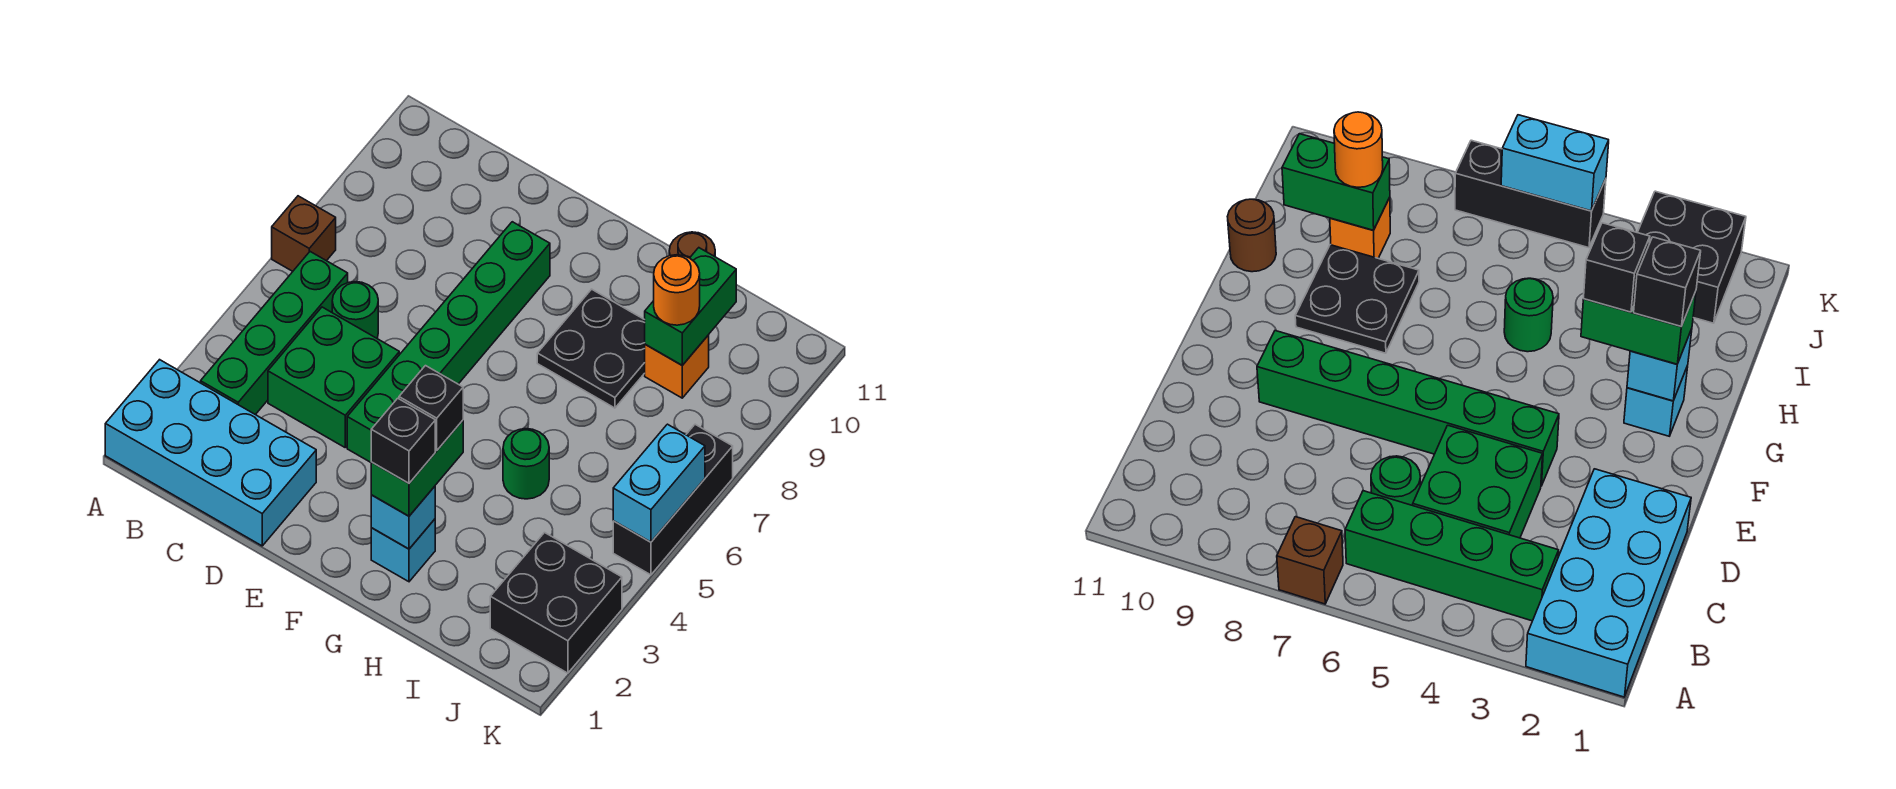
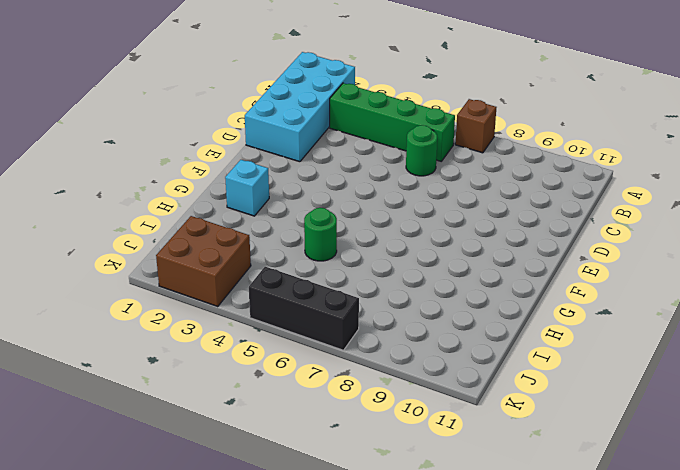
brown brick J2:K3 level 1 -> black brick J2:K3 level 1
none -> green brick C4:D5 level 1
none -> green brick E4:E9 level 1
none -> black plate G8:H9 level 1

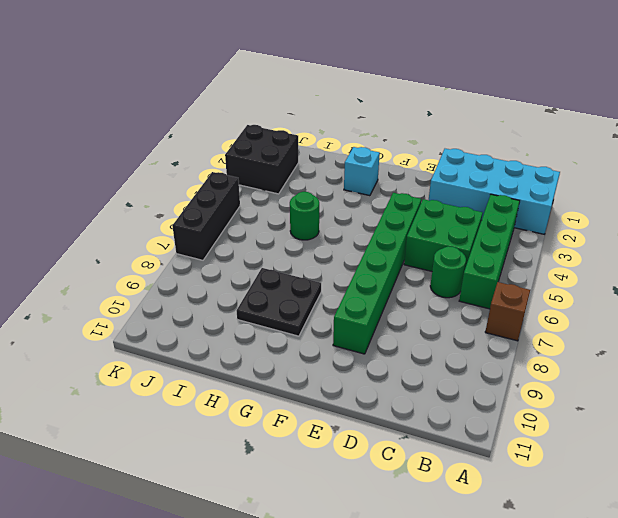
none -> brown round brick H11 level 1
none -> orange brick I9 level 1
none -> cyan brick G2 level 2

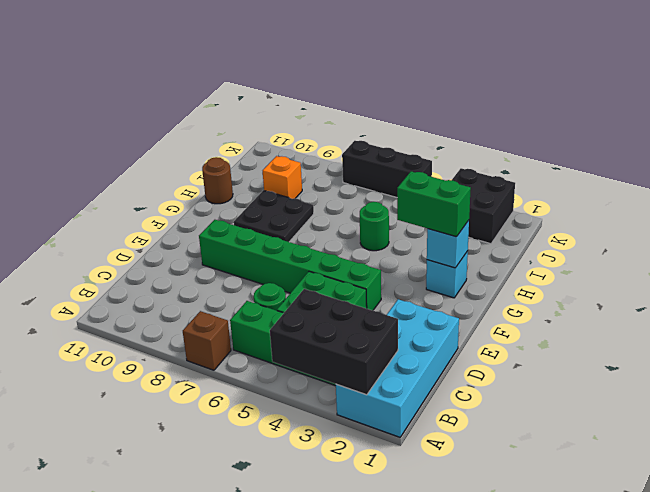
black brick A2:B4 level 2 -> none
none -> green brick I9:I10 level 2
none -> cyan brick K5:K6 level 2
none -> orange round brick I9 level 3

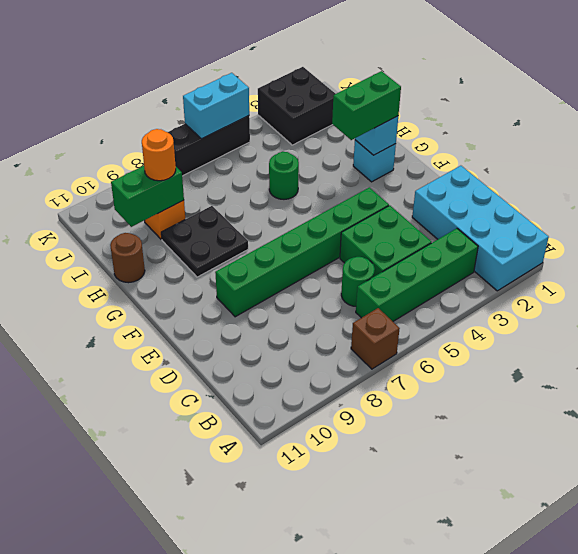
none -> black brick G2 level 4
none -> black brick G3 level 4

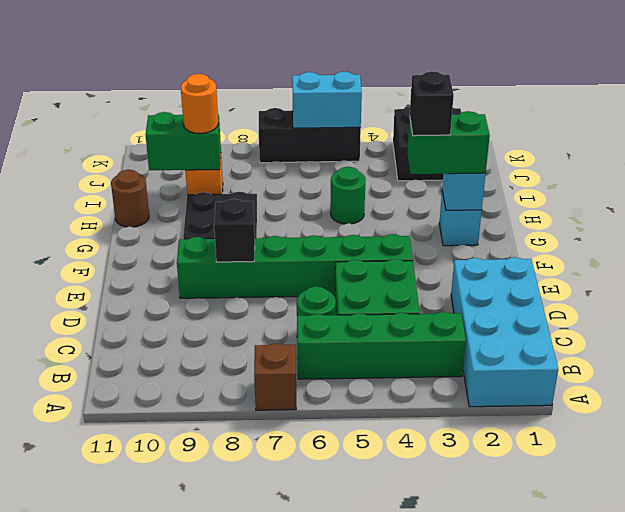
black brick E8 level 2 -> black brick G2 level 4

